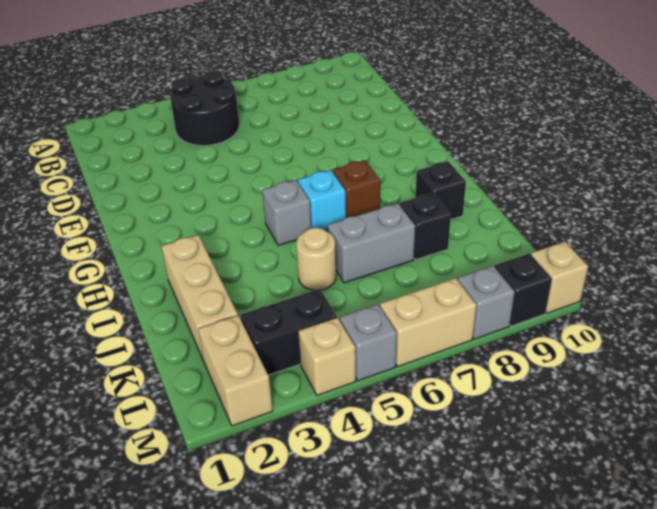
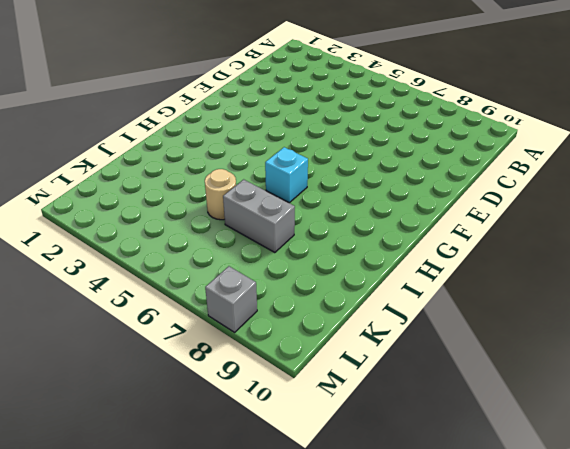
none -> black round brick B4:C5 level 1
none -> grey brick H5 level 1
none -> brown brick H7 level 1

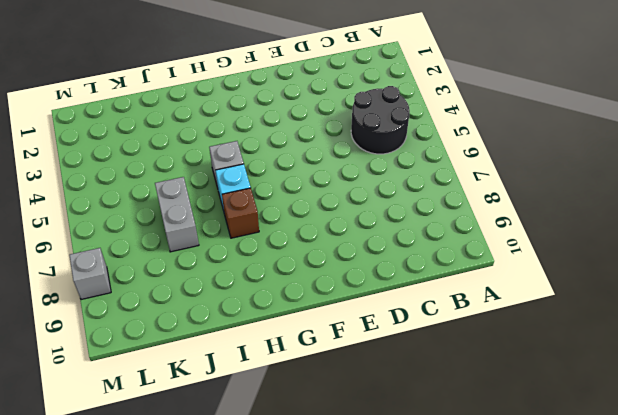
none -> tan brick I2:K2 level 1
none -> black brick I9 level 1
none -> tan round brick J5 level 1

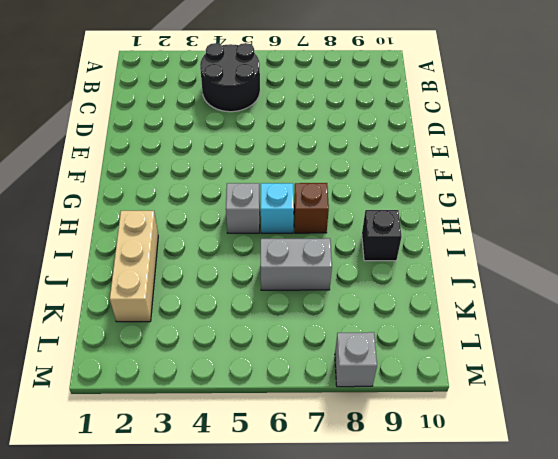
none -> tan round brick J5 level 1
none -> black brick J8 level 1
none -> tan brick L2:M2 level 1

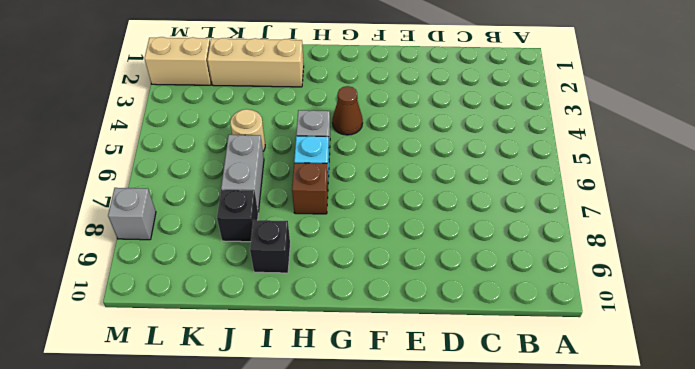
brown cone G4 level 1 -> none
none -> black round brick B4:C5 level 1
none -> black brick L3:L4 level 1
none -> tan brick M4 level 1

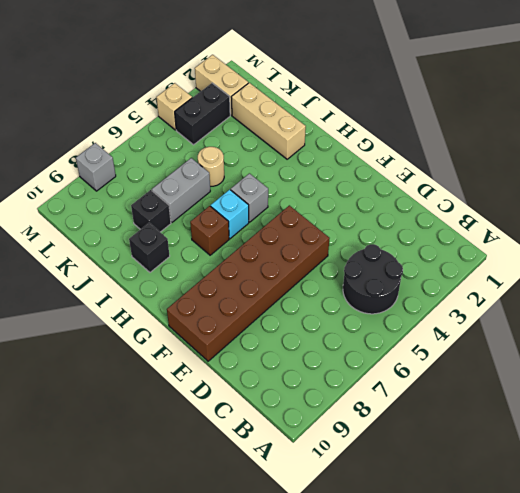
brown brick E5:F10 level 1 -> none
none -> grey brick M5 level 1
none -> tan brick M6:M7 level 1
none -> black brick M9 level 1

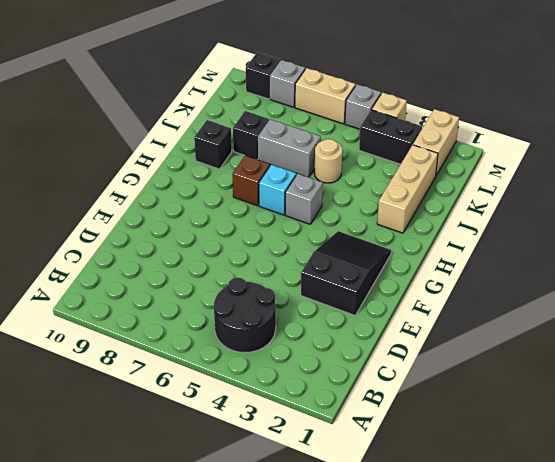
black slope E2:G3 level 1 top E -> none
none -> tan brick M10 level 1

